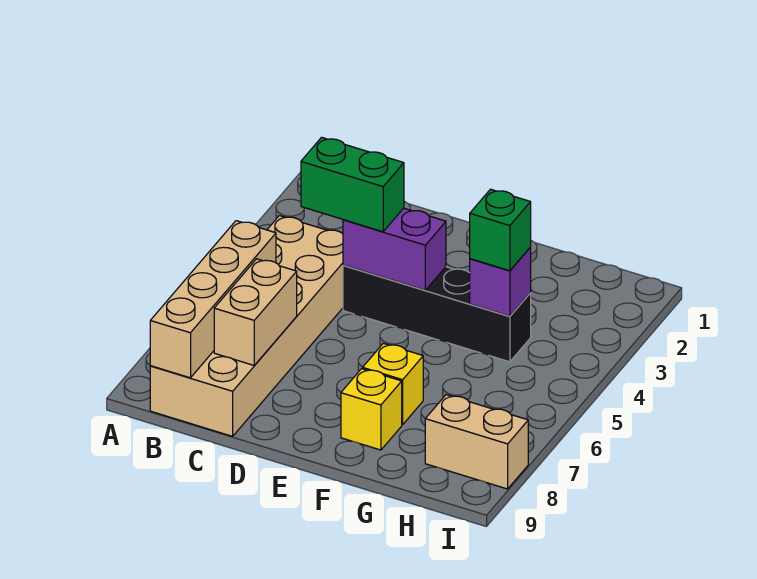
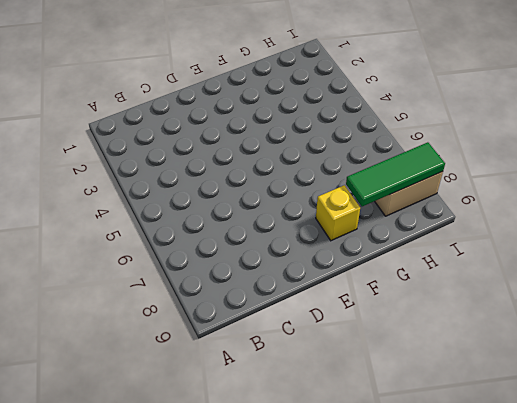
green tile G8:I8 level 2 -> none
none -> tan brick B4:C9 level 1
none -> black brick D4:G4 level 1

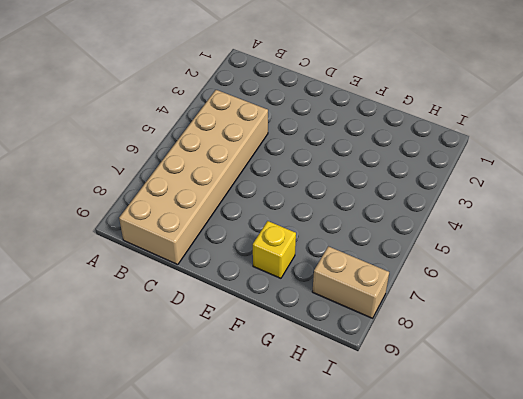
none -> black brick D4:G4 level 1
none -> yellow brick F7 level 1

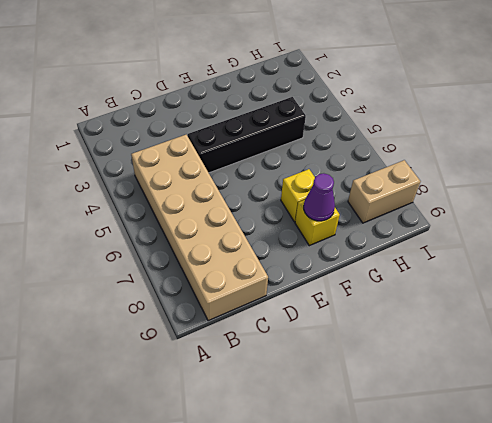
purple cone F8 level 2 -> none
none -> tan brick B6:B9 level 2
none -> tan brick C7:C8 level 2

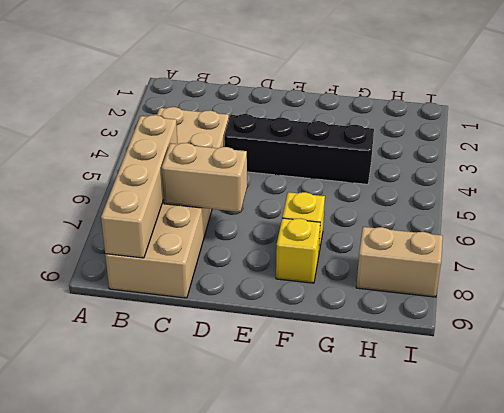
tan brick C7:D7 level 2 -> tan brick C7:C8 level 2
none -> purple brick D4:E4 level 2
none -> purple brick G4 level 2

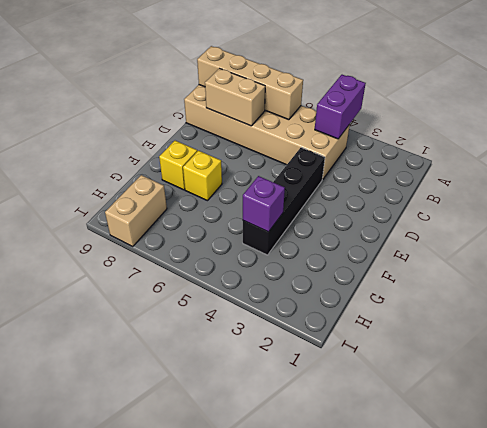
purple brick A4:B4 level 2 -> purple brick D4:E4 level 2
none -> green brick C4:D4 level 3
none -> green brick G4 level 3

